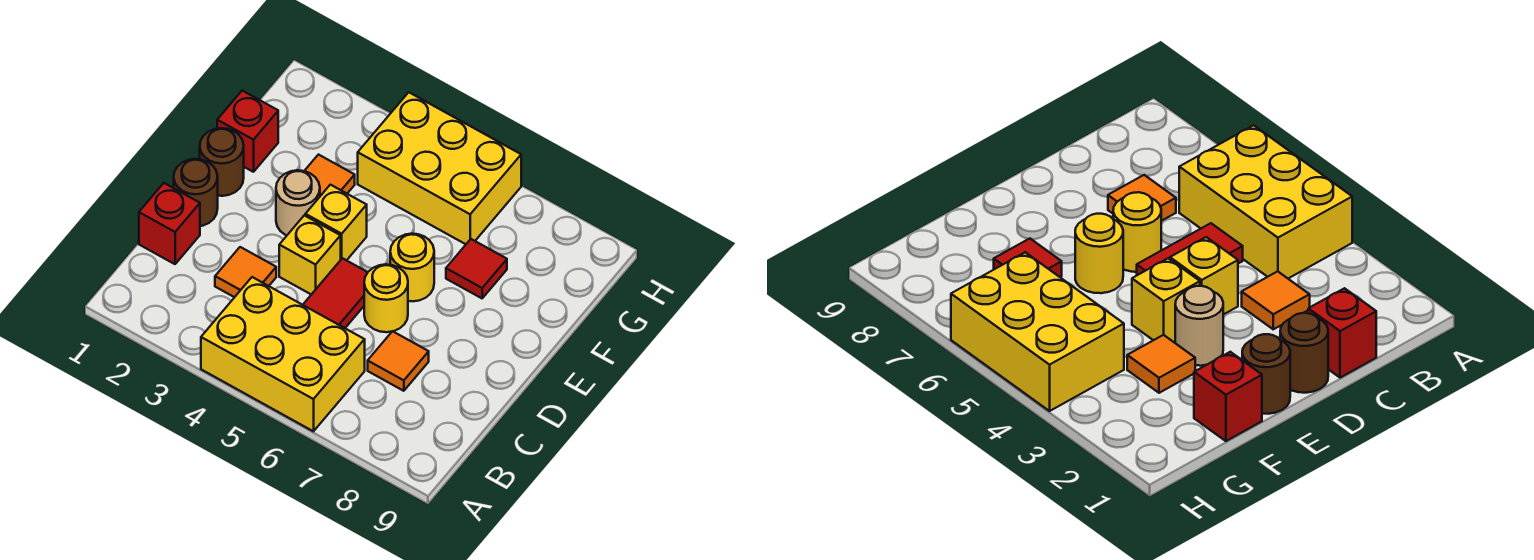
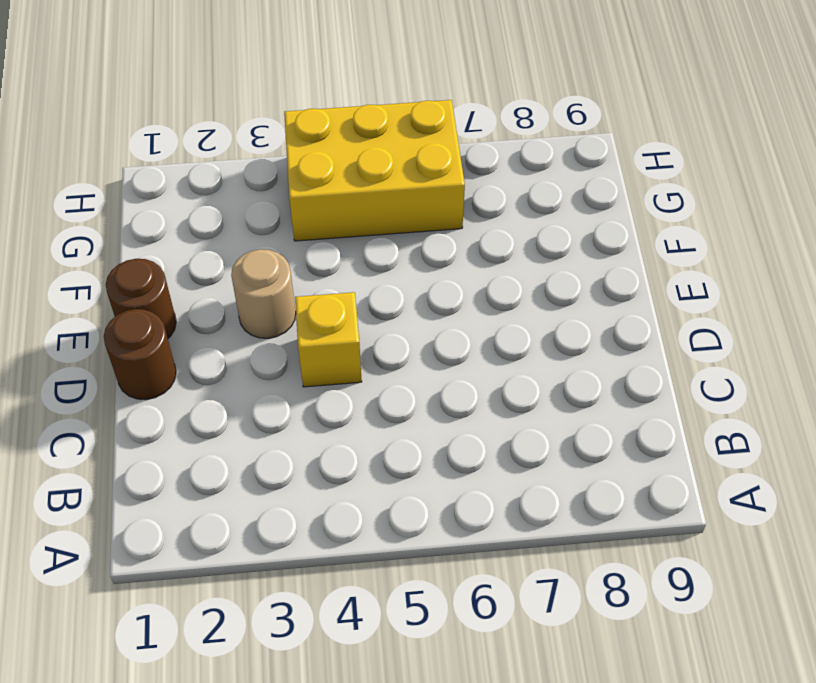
none -> yellow brick A4:B6 level 1
none -> red brick C1 level 1
none -> orange tile C3 level 1

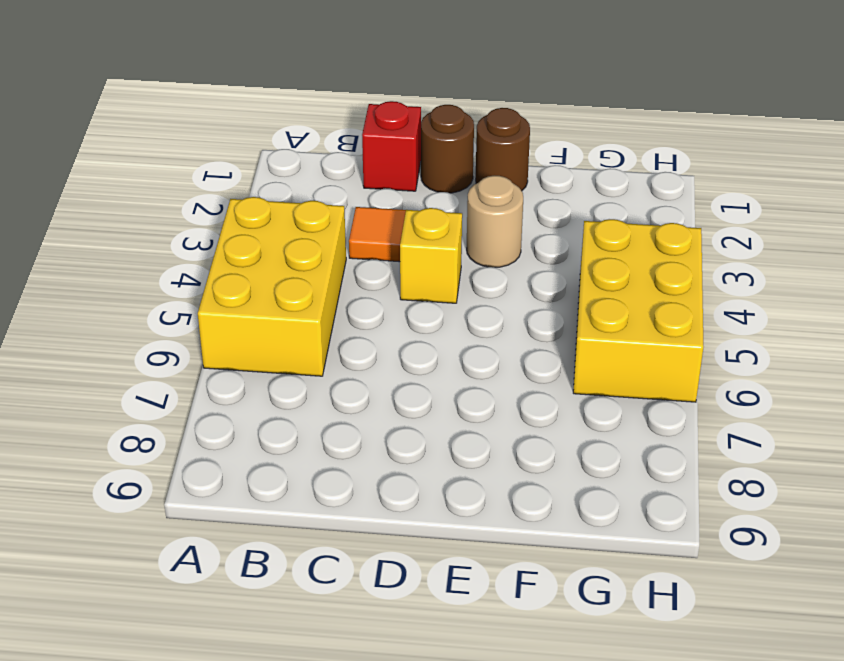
none -> red tile C5:D5 level 1
none -> orange tile C7 level 1
none -> yellow round brick D6 level 1

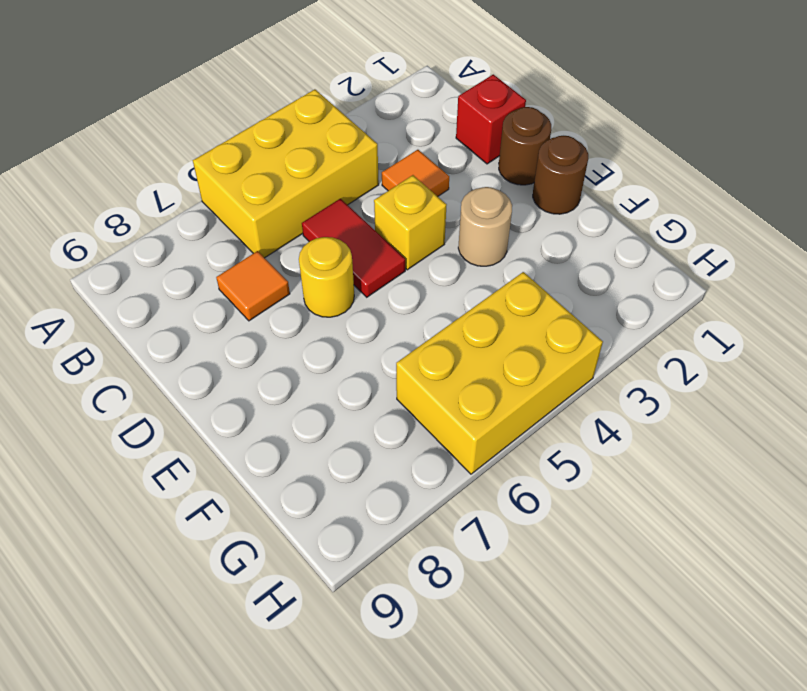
none -> yellow brick E4 level 1
none -> yellow round brick E6 level 1
none -> red brick F1 level 1

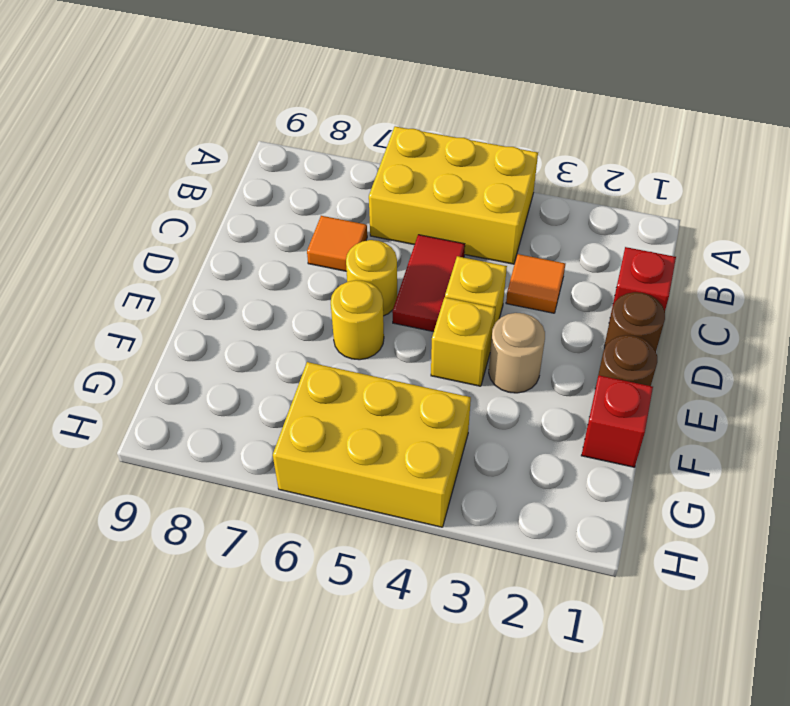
none -> orange tile F3 level 1
none -> red tile F7 level 1

